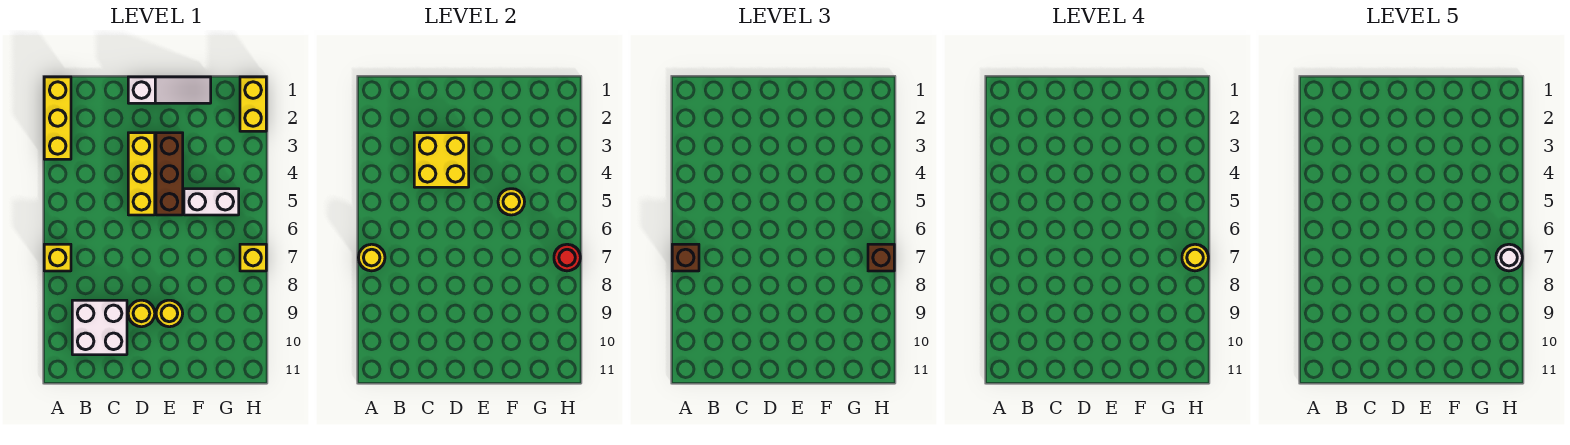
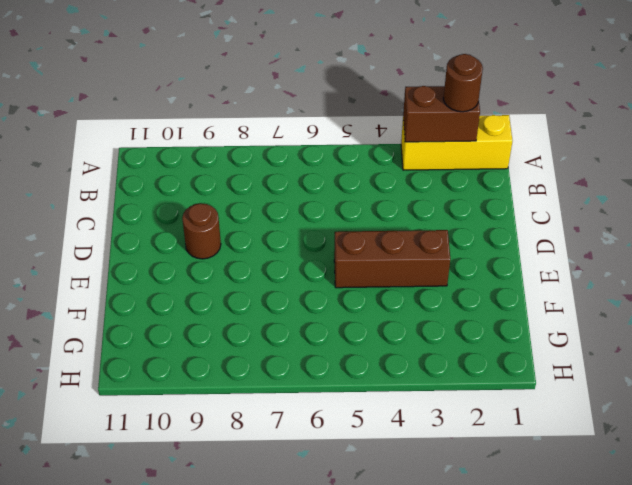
brown brick A2:A3 level 2 -> none
brown round brick A2 level 3 -> none
brown round brick D9 level 1 -> yellow round brick D9 level 1
none -> yellow brick A7 level 1
none -> white brick B9:C10 level 1
none -> white slope D1:F1 level 1 top D

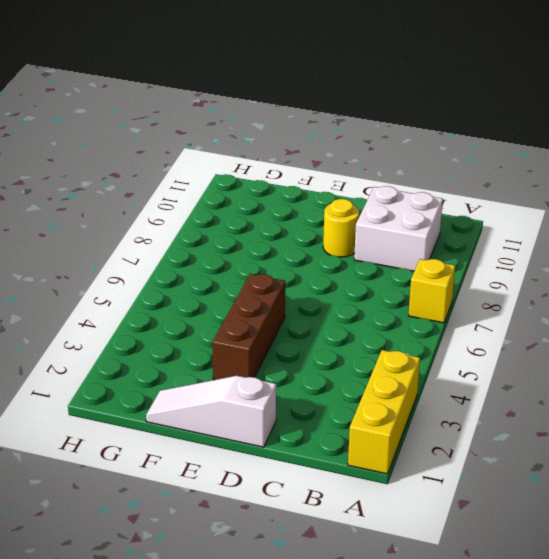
none -> yellow brick D3:D5 level 1
none -> yellow round brick E9 level 1
none -> white brick F5:G5 level 1

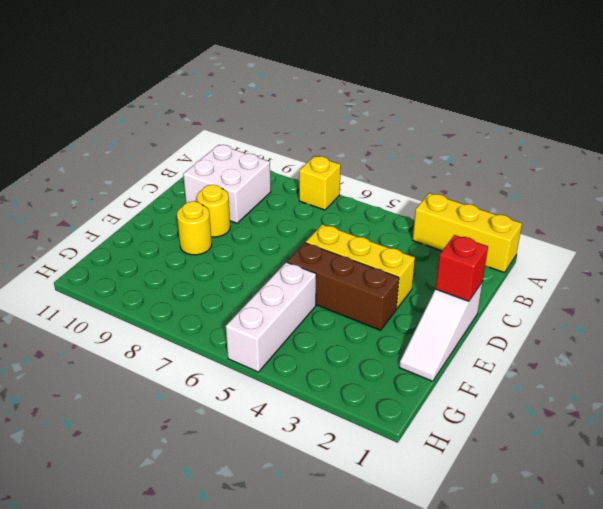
red brick D1 level 2 -> none
white brick F5:H5 level 1 -> white brick F5:G5 level 1
none -> yellow brick H1:H2 level 1
none -> yellow brick H7 level 1
none -> yellow round brick A7 level 2

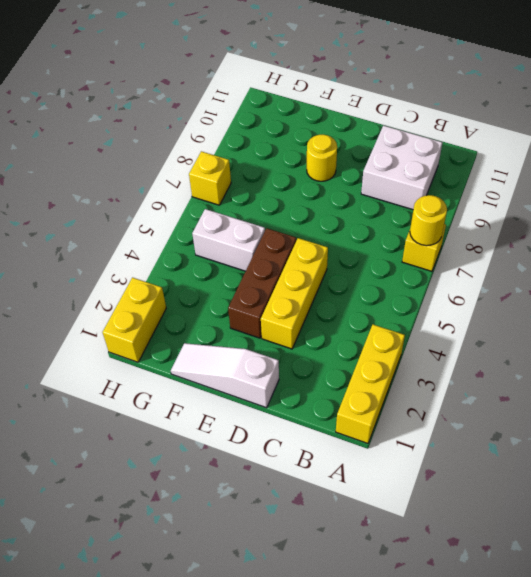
none -> yellow round brick D9 level 1
none -> yellow brick C3:D4 level 2
none -> yellow round brick F5 level 2

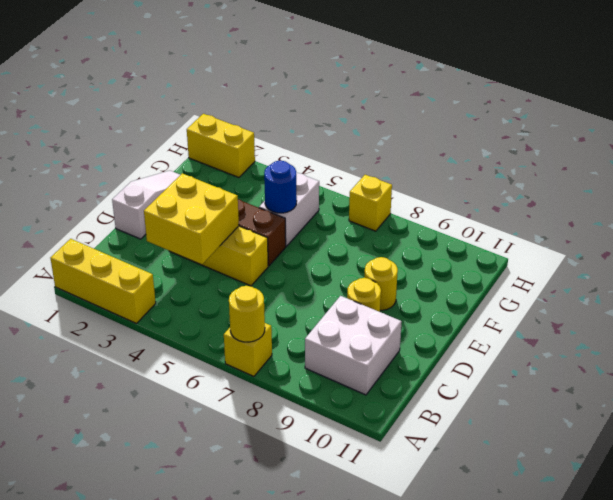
blue round brick F5 level 2 -> yellow round brick F5 level 2
none -> red round brick H7 level 2
none -> brown brick A7 level 3
none -> brown brick H7 level 3

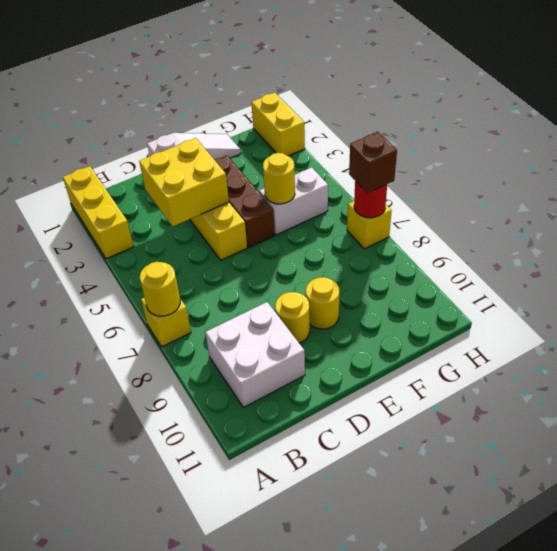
none -> brown brick A7 level 3
none -> yellow round brick H7 level 4
none -> white round brick H7 level 5

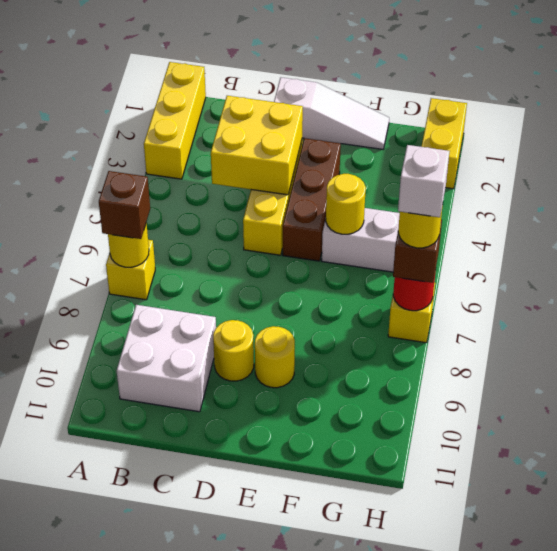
white brick H7 level 5 -> white round brick H7 level 5

